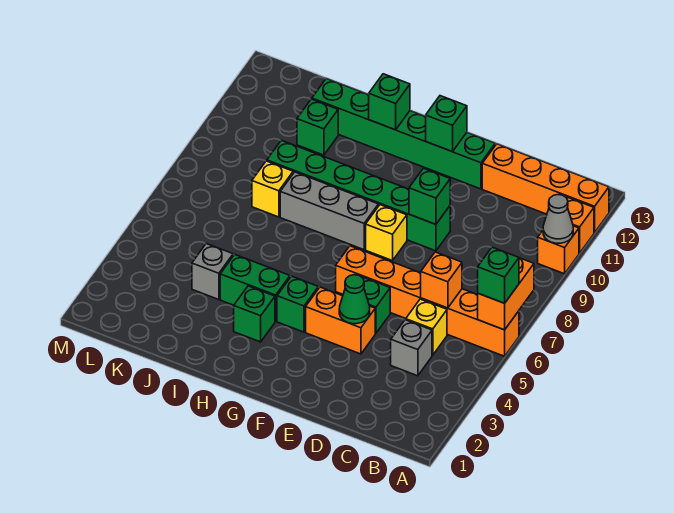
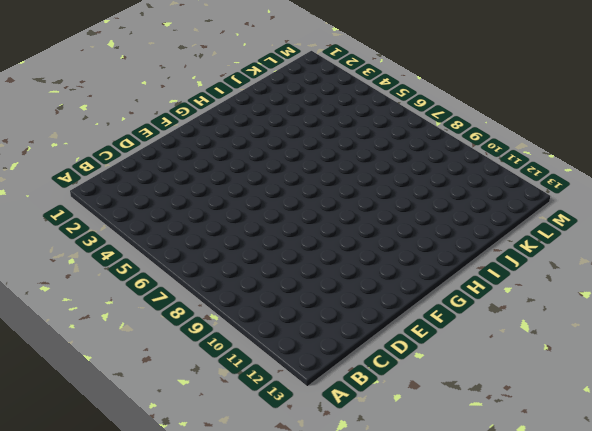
none -> orange brick A6:F6 level 1
none -> orange brick A10 level 1
none -> orange brick A11 level 1

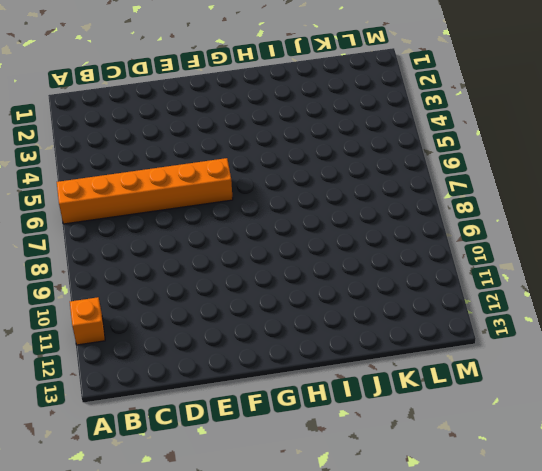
none -> orange brick A10 level 1
none -> orange brick A12:D12 level 1
none -> grey brick C4 level 1

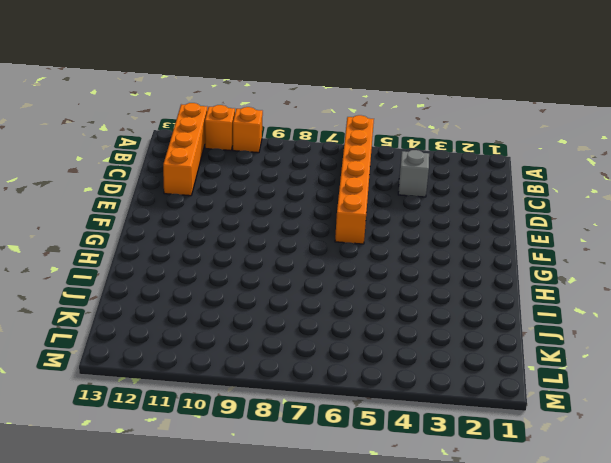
none -> yellow brick C5 level 1
none -> orange brick E4:F4 level 1
none -> green brick E5 level 1

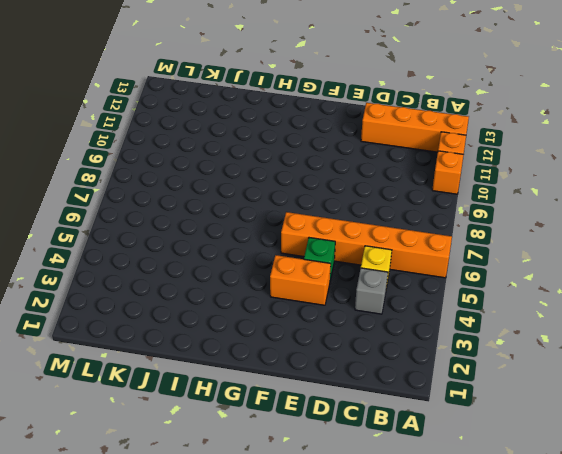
none -> green brick E9:J9 level 1
none -> green brick E12:J12 level 1
none -> yellow brick F8 level 1

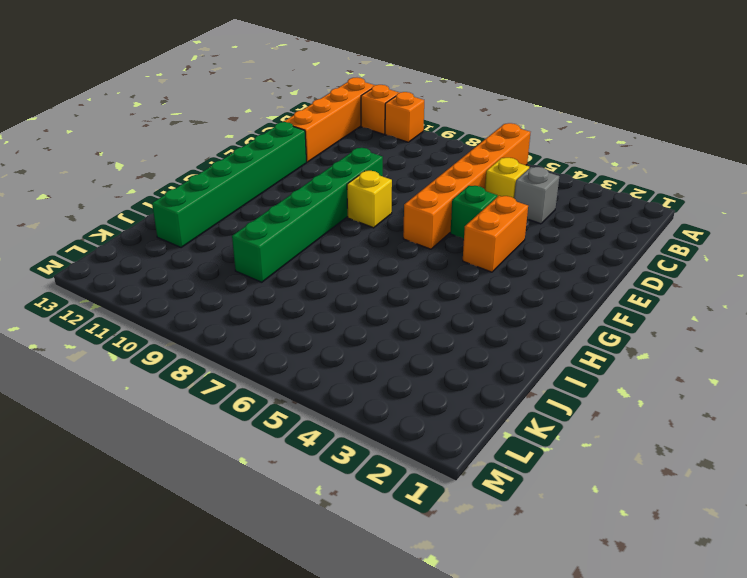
none -> green brick G4 level 1
none -> grey brick G8:I8 level 1
none -> green brick H3 level 1

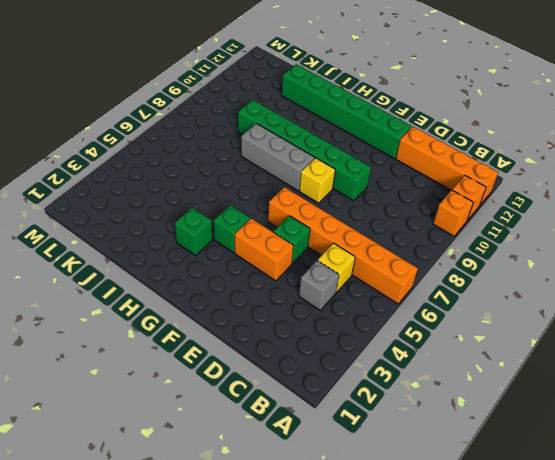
none -> green brick H4:I4 level 1
none -> grey brick J4 level 1
none -> yellow brick J8 level 1

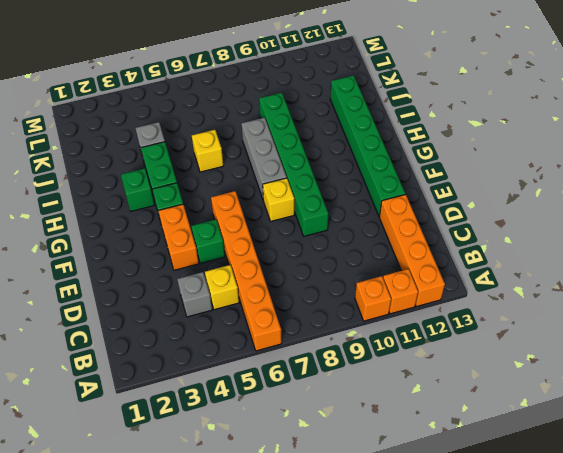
yellow brick I6 level 1 -> yellow brick J8 level 1
none -> green brick J11 level 1
none -> orange brick A6:A7 level 2
none -> grey cone A10 level 2

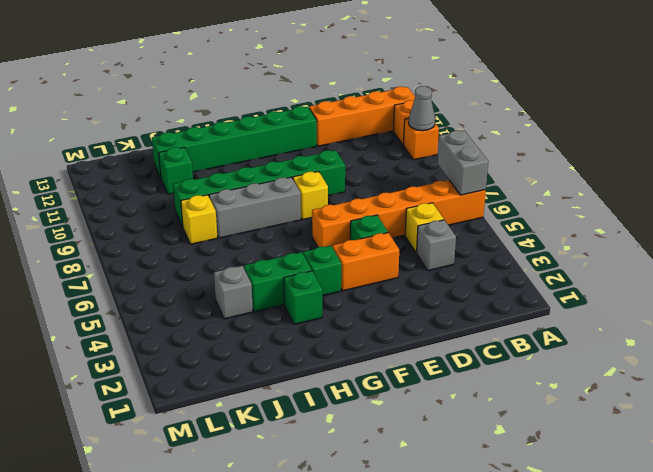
grey brick A6:A7 level 2 -> orange brick A6:A7 level 2
none -> orange brick C6 level 2
none -> green cone E4 level 2
none -> green brick E9 level 2

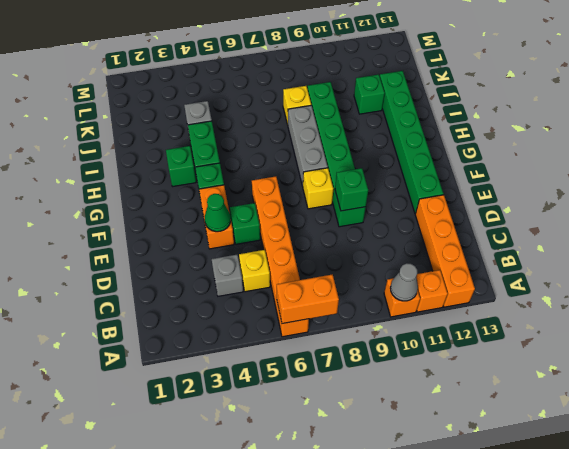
none -> orange brick C6 level 2
none -> green brick F12 level 2
none -> green brick H12 level 2

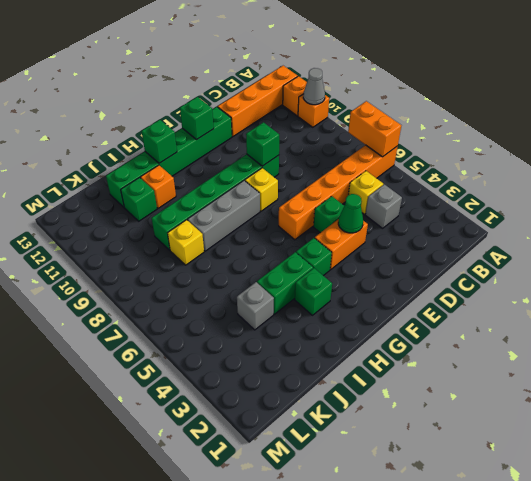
orange brick I11 level 1 -> orange brick C6 level 2
none -> green brick A6 level 3

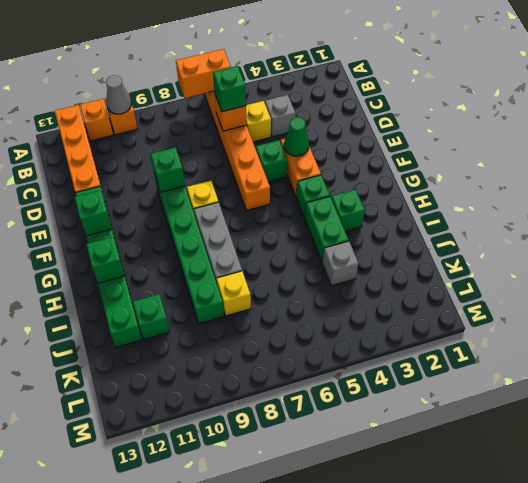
green brick C6 level 3 -> green brick A6 level 3

